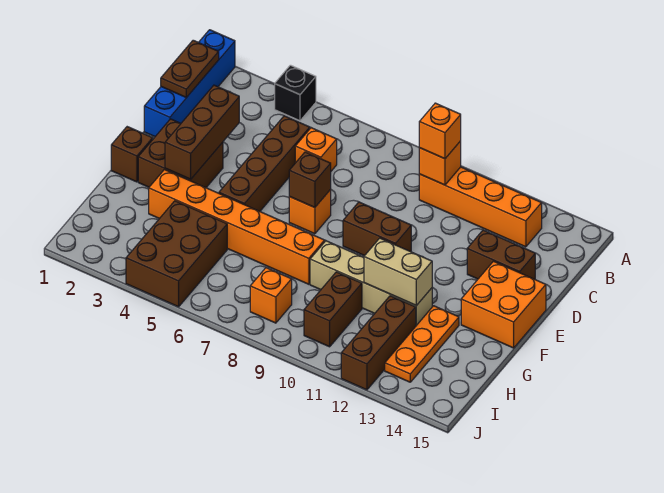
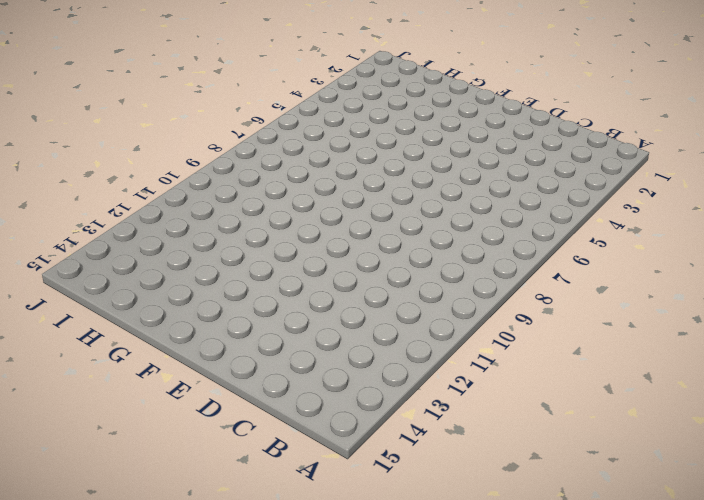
none -> blue brick A1:D1 level 1
none -> black brick A4 level 1
none -> orange brick B10:B13 level 1

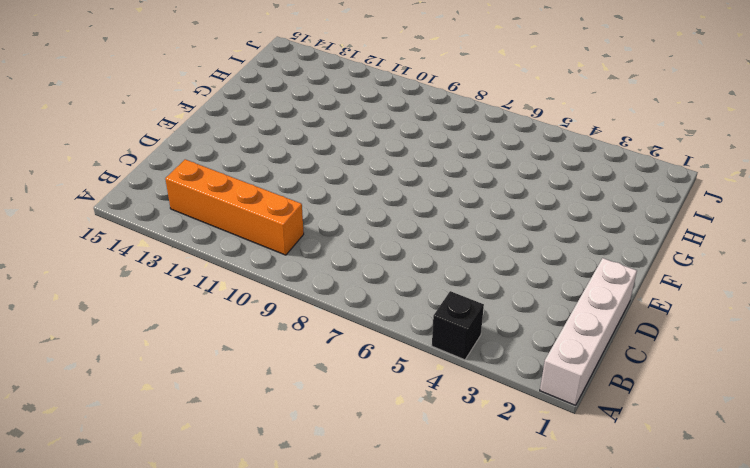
white brick A1:D1 level 1 -> blue brick A1:D1 level 1
none -> brown brick C5:F5 level 1
none -> orange brick C6 level 1
none -> brown brick D13:D14 level 1

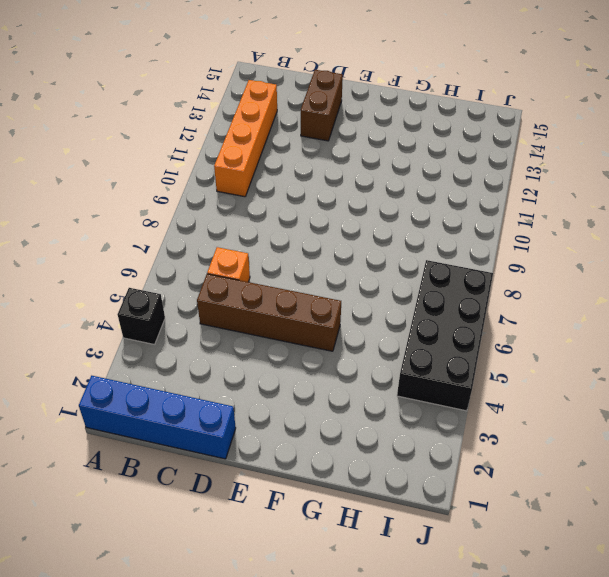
black brick I4:J7 level 1 -> brown brick H4:J5 level 1
none -> brown brick E2:F3 level 1
none -> orange brick E7 level 1
none -> brown brick E9:E10 level 1

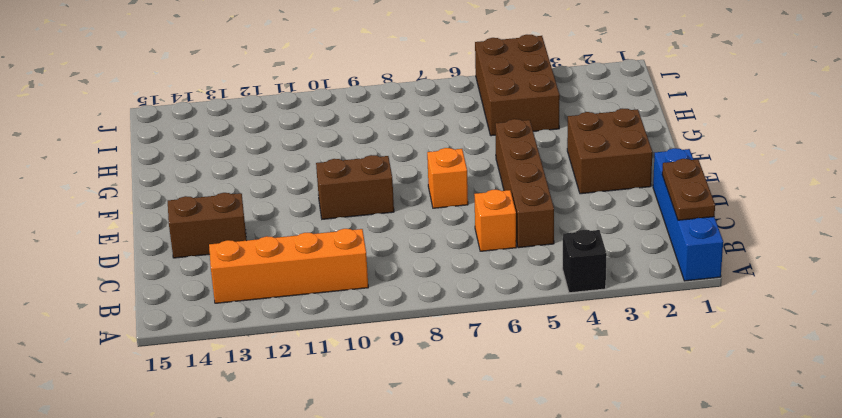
none -> orange brick E14:F15 level 1
none -> brown brick F1 level 1
none -> orange brick G3:G8 level 1

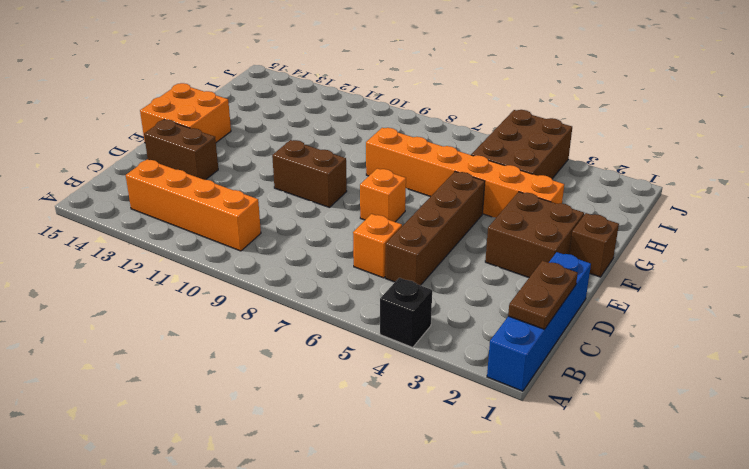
none -> tan brick G9:G12 level 1
none -> orange plate G13:I13 level 1
none -> brown brick H10:I10 level 1

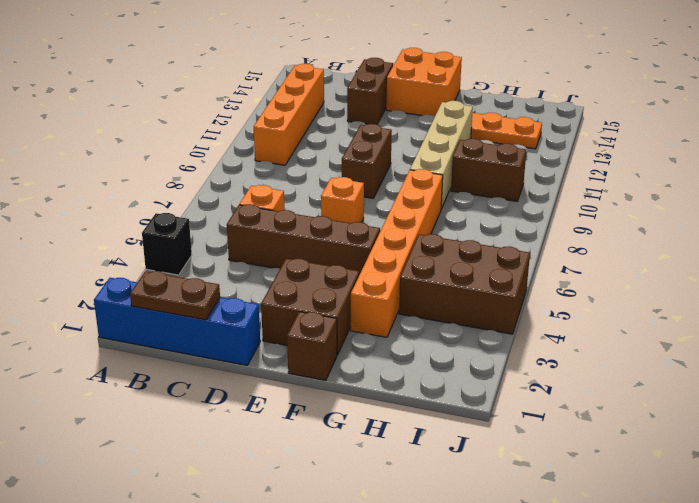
none -> brown brick H12:J12 level 1
none -> orange brick I8 level 1
none -> orange brick B10 level 2

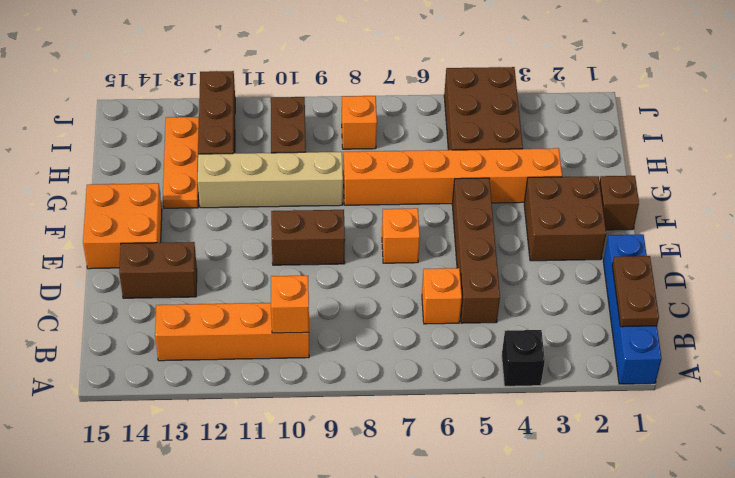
none -> brown brick D3:F3 level 2
none -> brown brick E7 level 2
none -> tan brick G11:G12 level 2

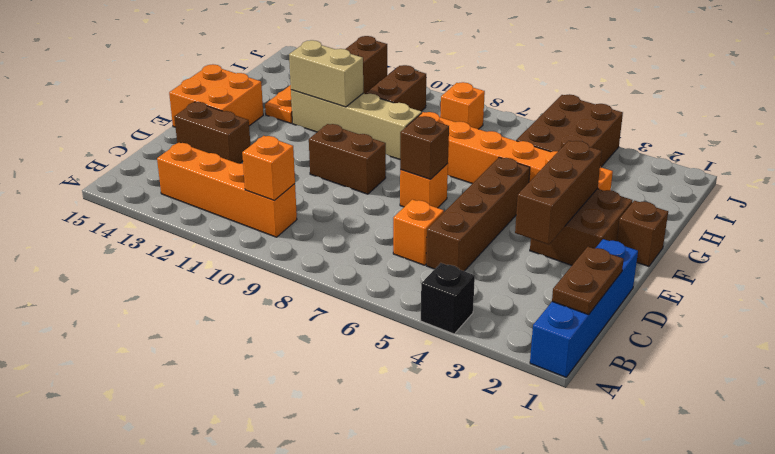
none -> orange brick B10 level 3

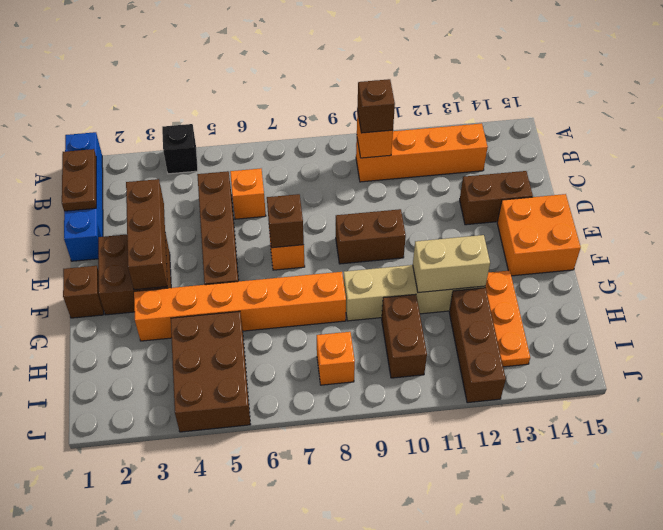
brown brick B10 level 3 -> orange brick B10 level 3

